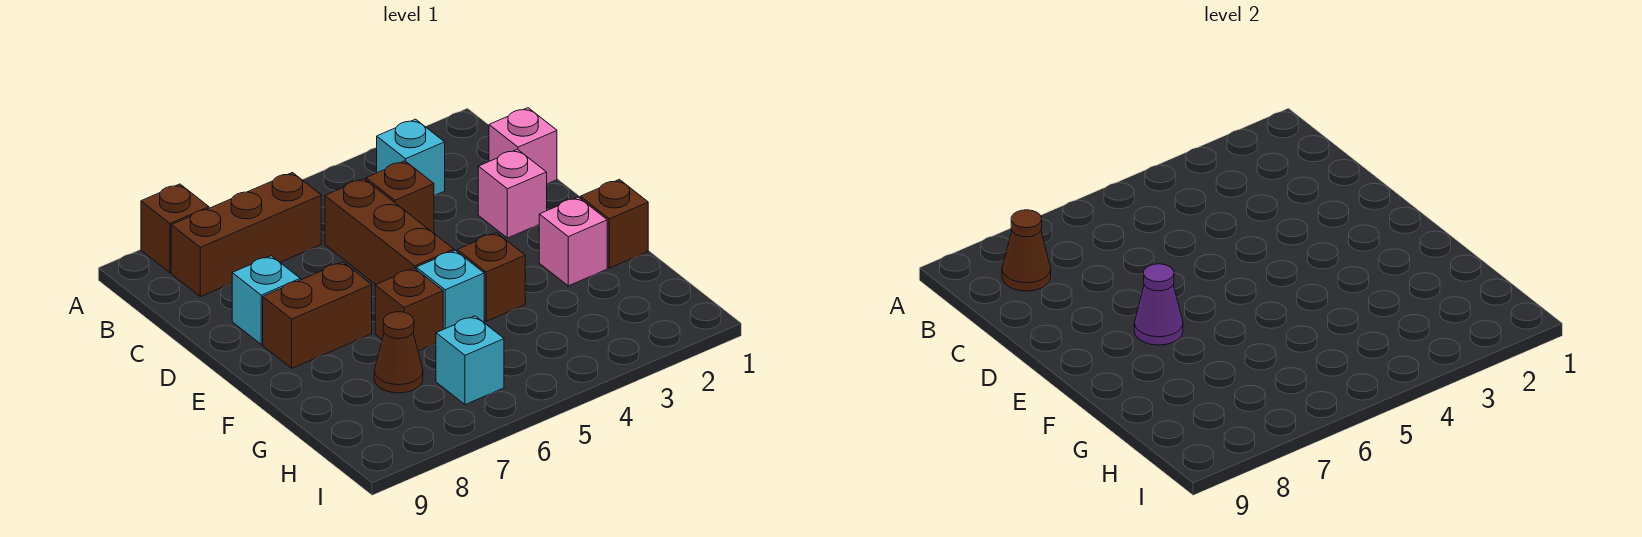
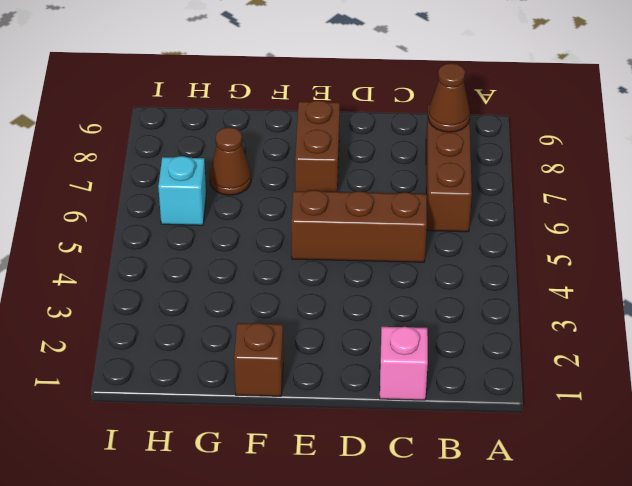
none -> brown brick A8 level 1
none -> cyan brick B3 level 1
none -> brown brick C4 level 1

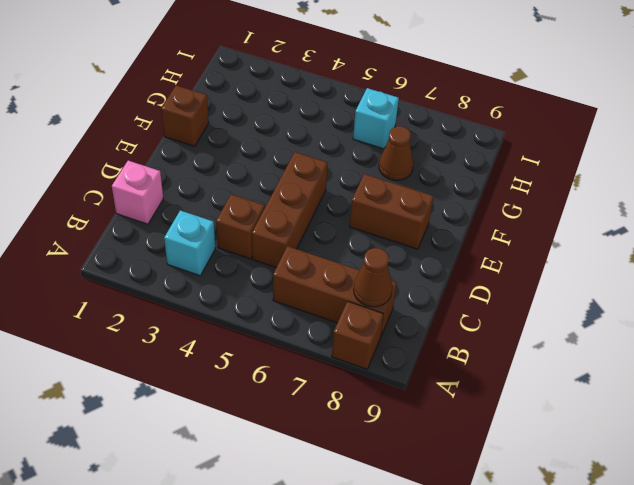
none -> pink brick D2 level 1
none -> cyan brick D8 level 1
none -> pink brick F2 level 1

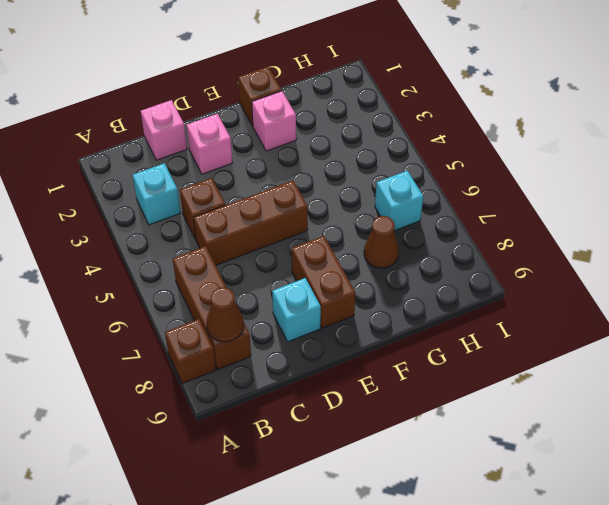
none -> brown brick F4 level 1
none -> cyan brick F5 level 1
none -> brown brick F6 level 1

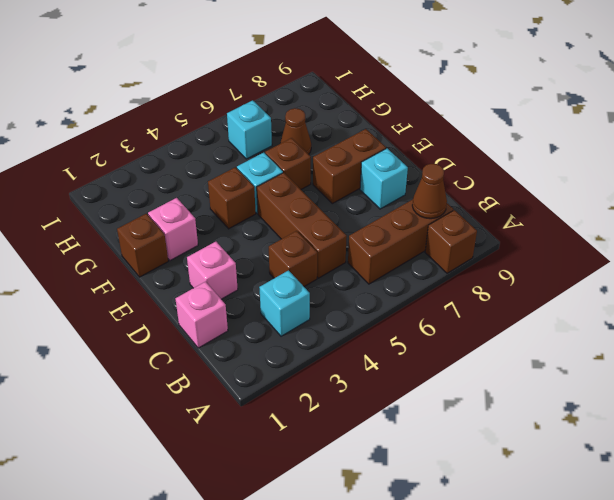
none -> purple cone E7 level 2

